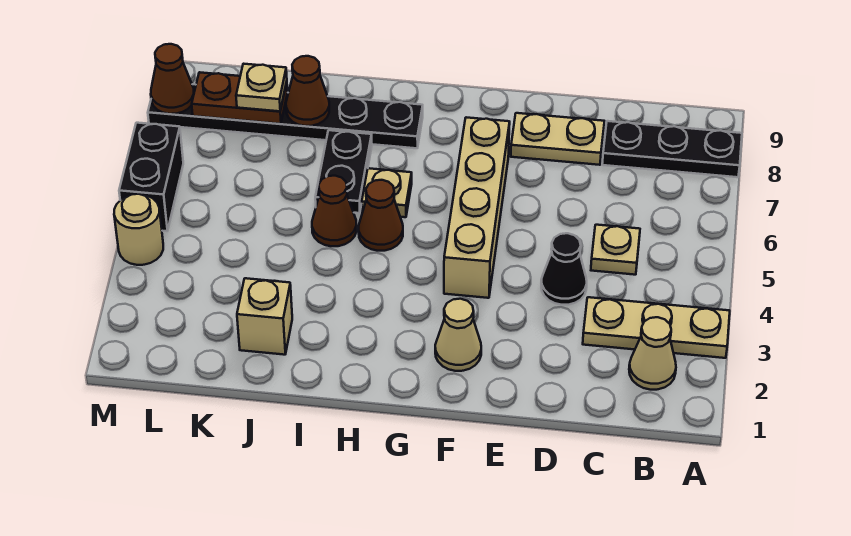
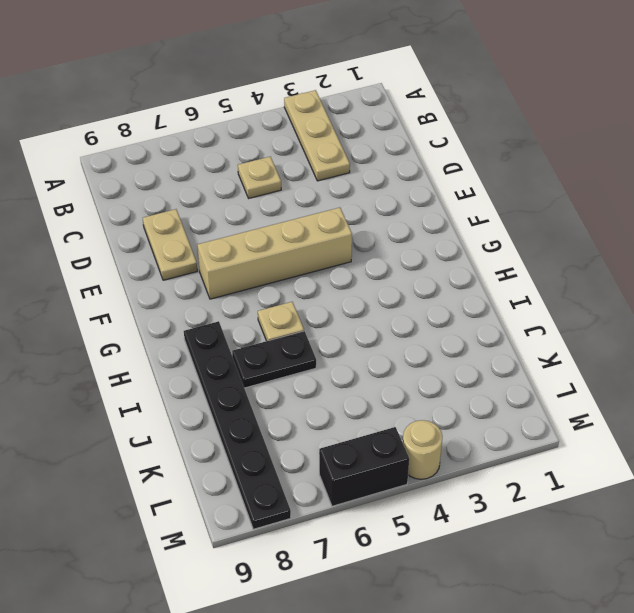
none -> black plate A8:C8 level 1
none -> tan cone B2 level 1
none -> black cone D4 level 1

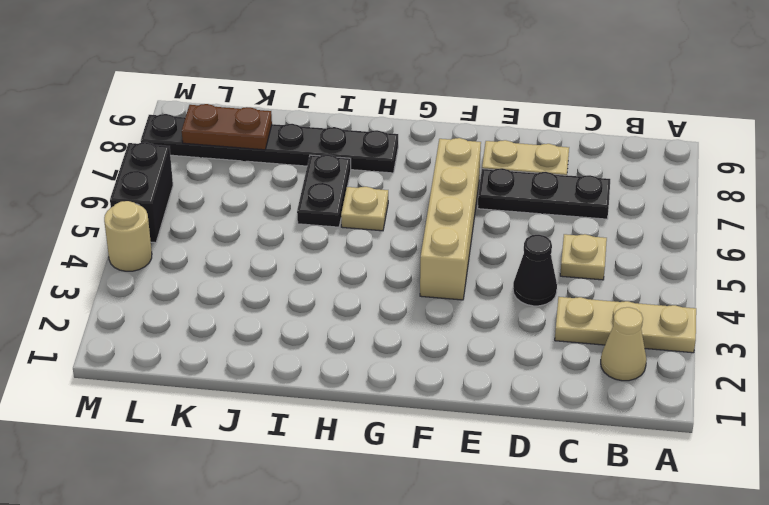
black plate C7:E7 level 1 -> black plate A8:C8 level 1
none -> tan cone F2 level 1
none -> brown cone H5 level 1
none -> brown cone I5 level 1

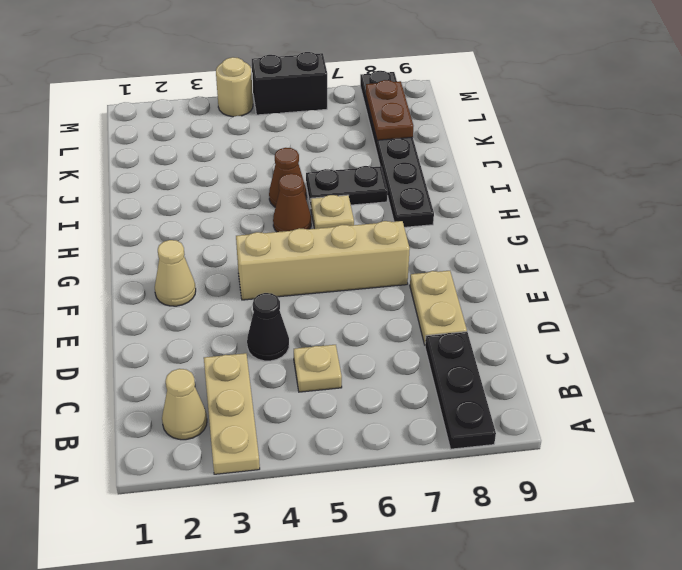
none -> tan brick J2 level 1
none -> brown cone J8 level 2
none -> brown cone M8 level 2

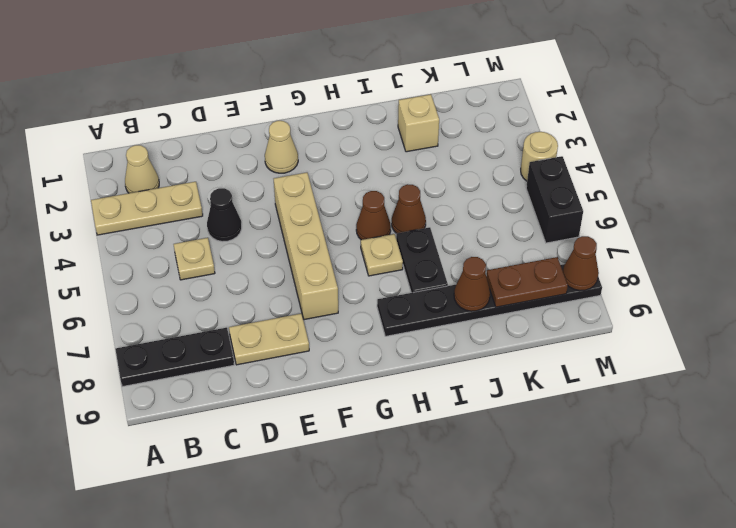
none -> tan plate K8 level 3

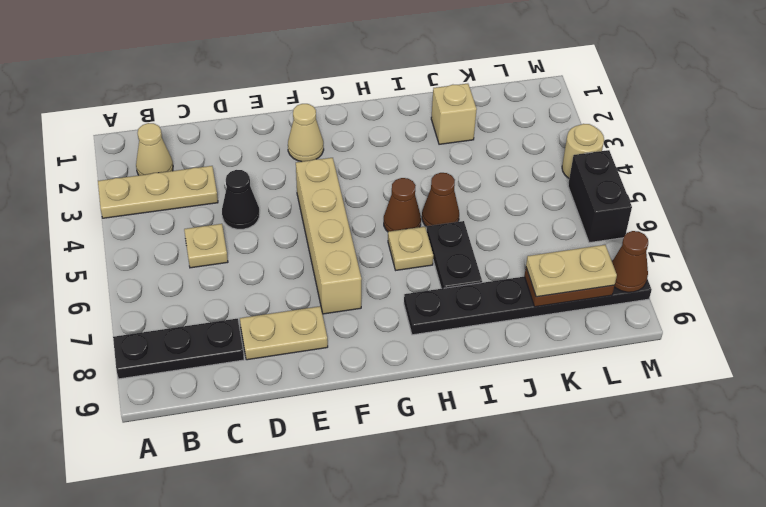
tan plate K8:L8 level 3 -> tan plate K8 level 3
none -> brown cone J8 level 2

